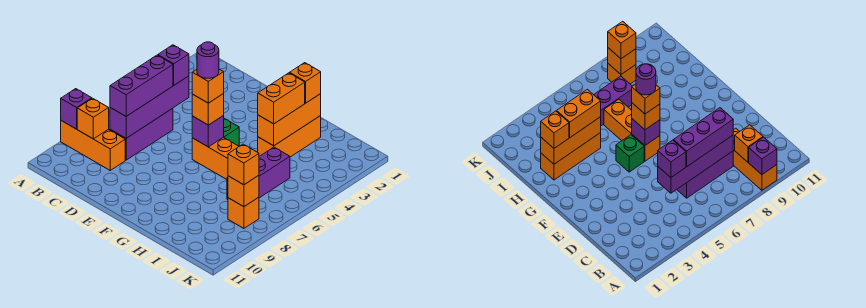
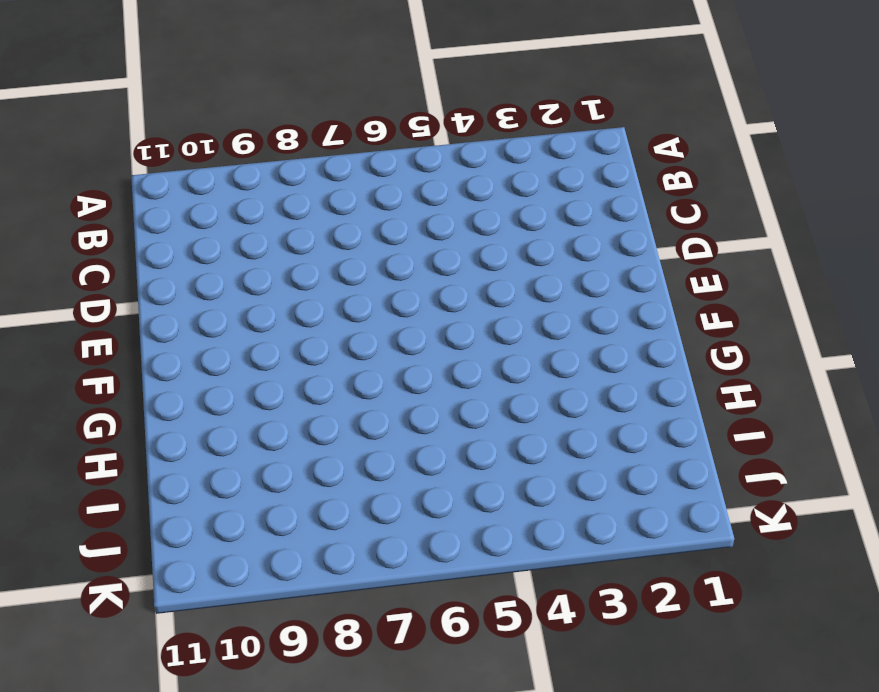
none -> orange brick A9:C9 level 1
none -> purple brick C6:C8 level 1
none -> green brick F5 level 1

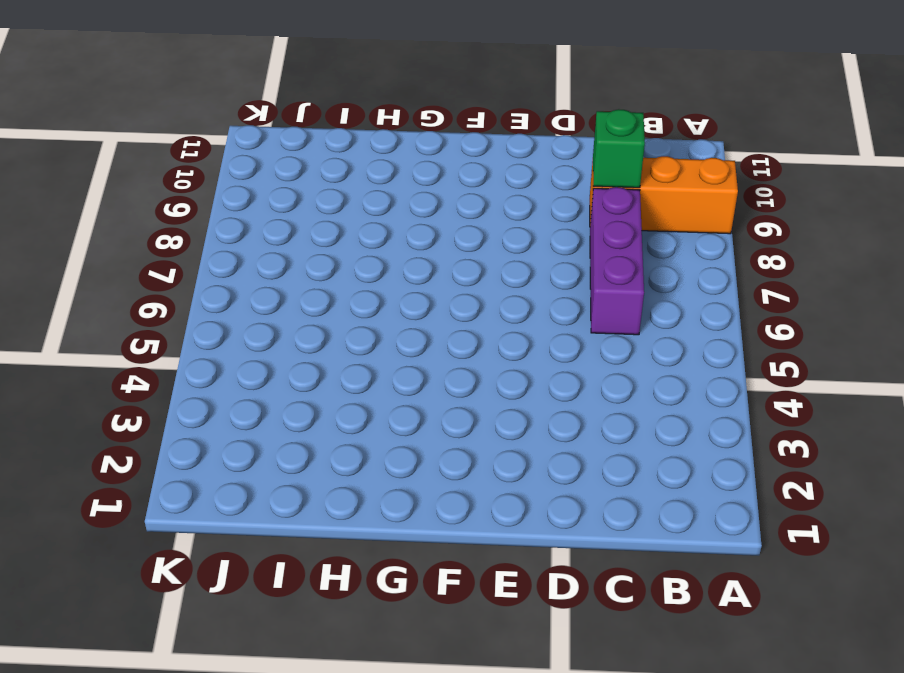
green brick C9 level 2 -> green brick F5 level 1
none -> orange brick F6:H6 level 1
none -> orange brick H2:H4 level 1
none -> purple brick I5:I7 level 1

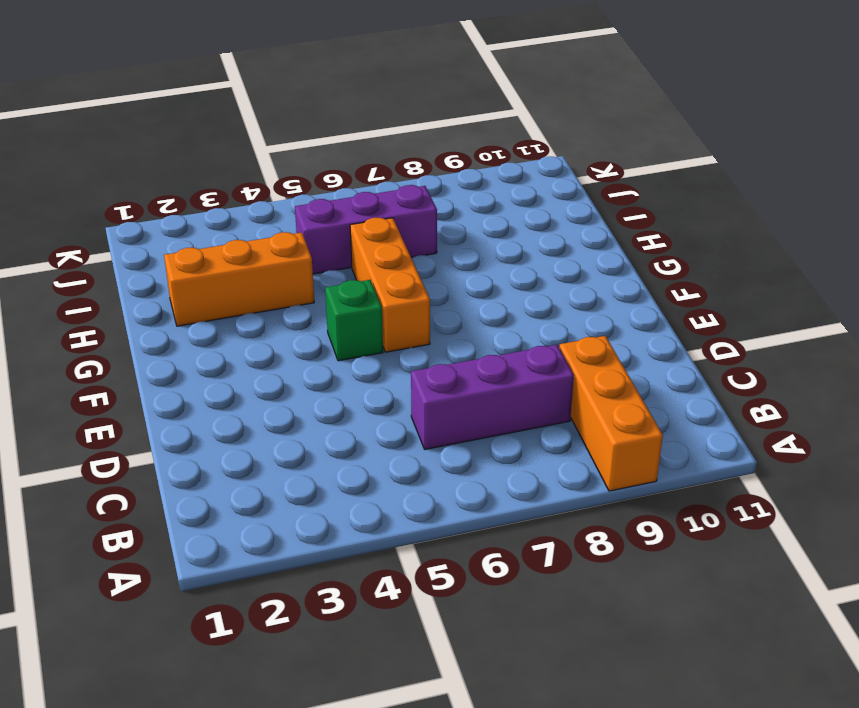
none -> orange brick J8 level 1
none -> purple brick A9 level 2
none -> orange brick B9 level 2

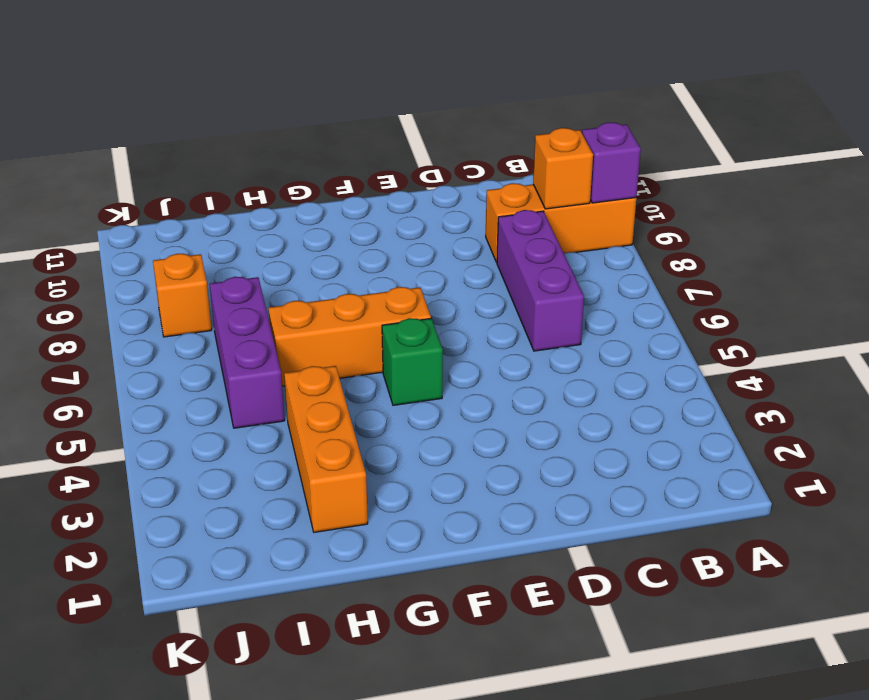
none -> purple brick C5:C8 level 2
none -> purple brick F6 level 2
none -> orange brick H2:H4 level 2

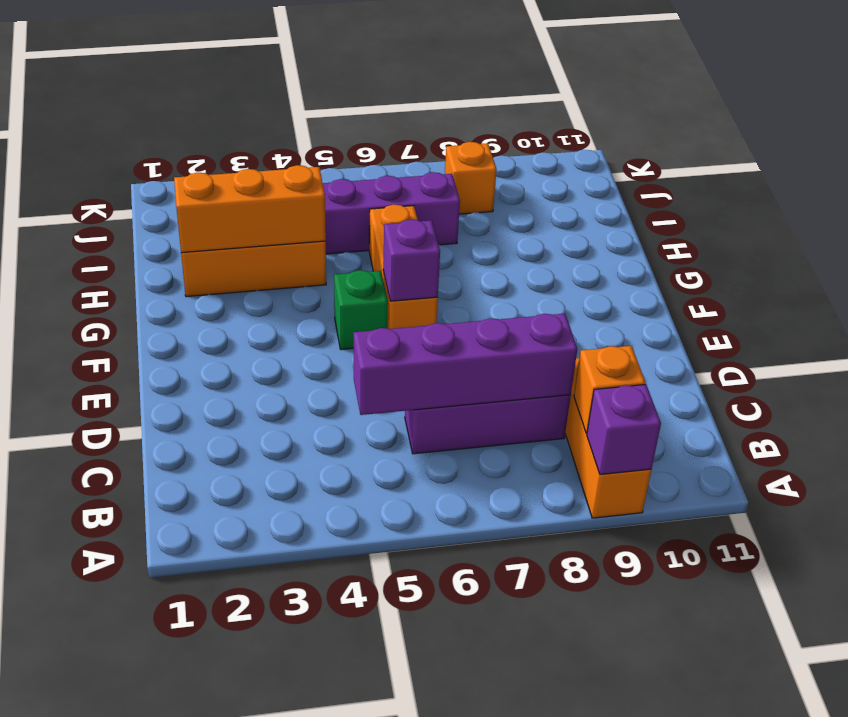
none -> orange brick J8 level 2
none -> purple brick C5 level 3
none -> purple brick C6:C8 level 3

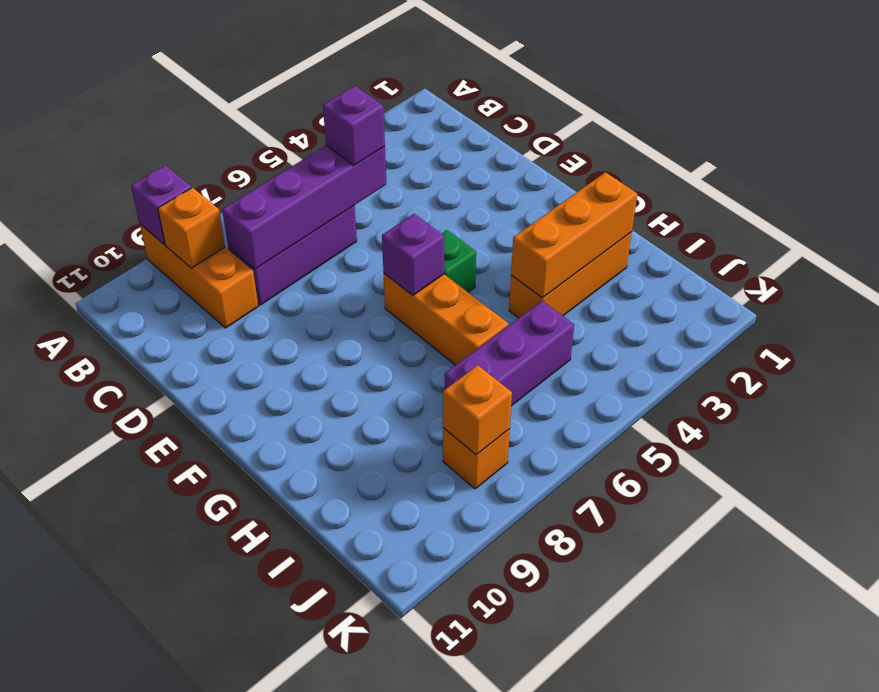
none -> purple brick C6:C8 level 3
none -> orange brick F6 level 3
none -> orange brick H2 level 3

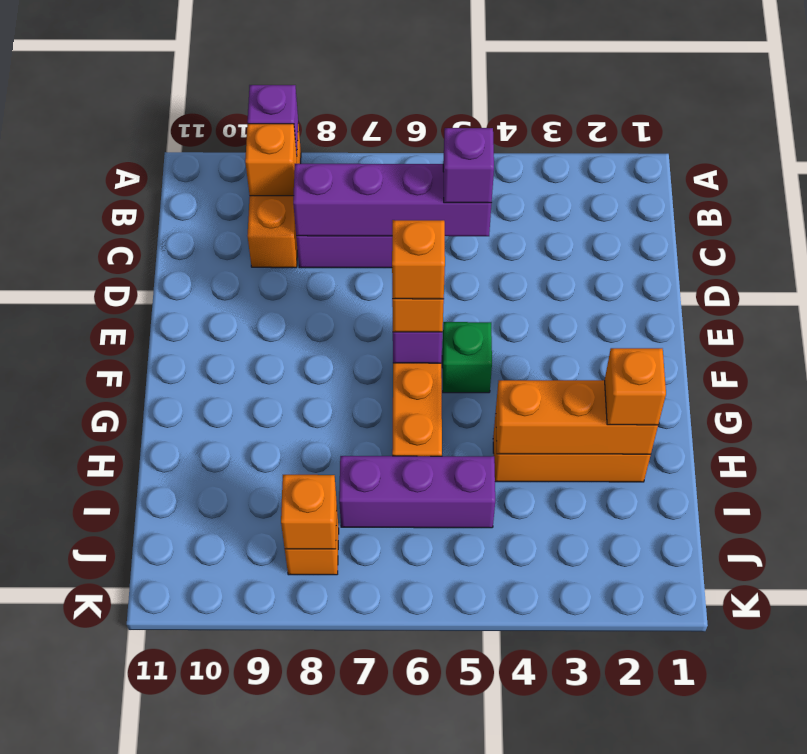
none -> purple brick C6:C8 level 3
none -> orange brick H3:H4 level 3
none -> orange brick J8 level 3

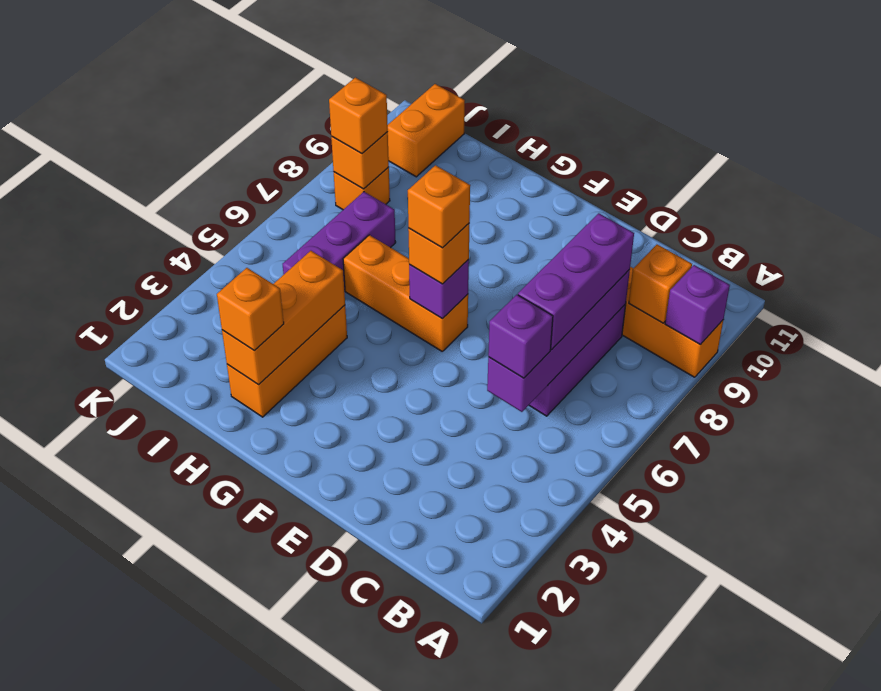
orange brick J10:J11 level 1 -> orange brick H3:H4 level 3
none -> green brick F5 level 1
none -> purple round brick F6 level 5

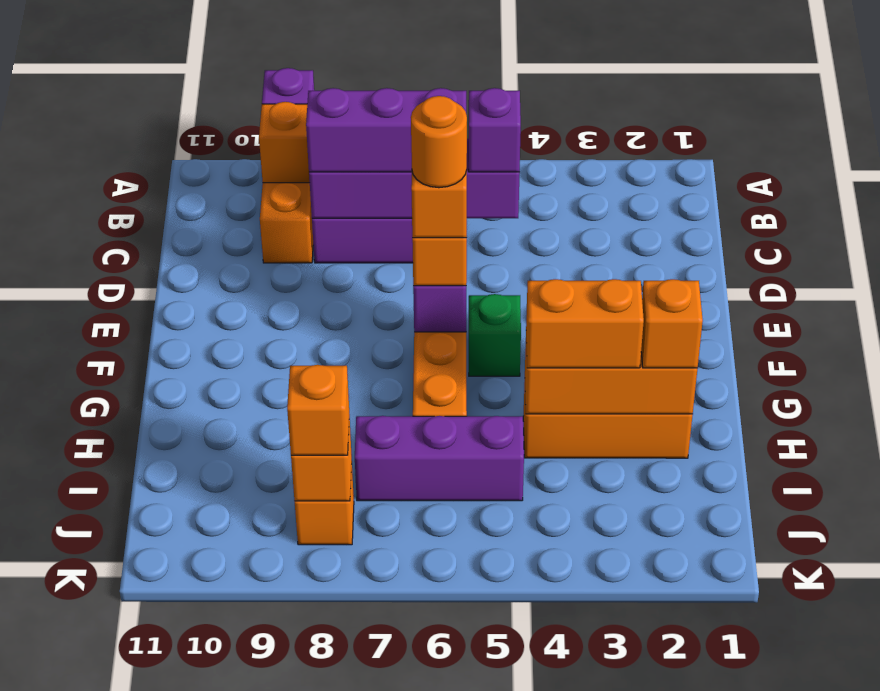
orange round brick F6 level 5 -> purple round brick F6 level 5

